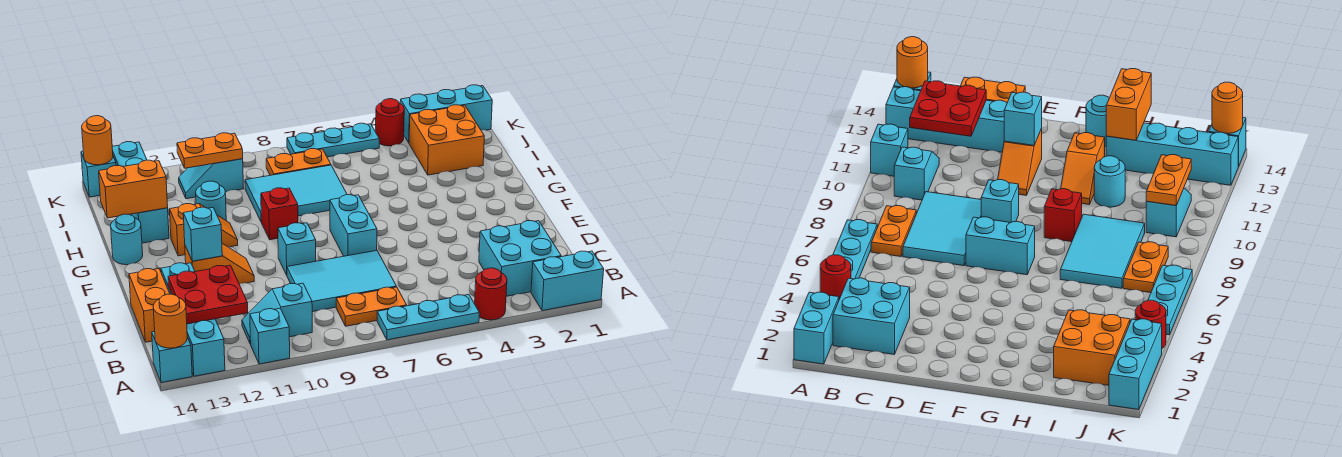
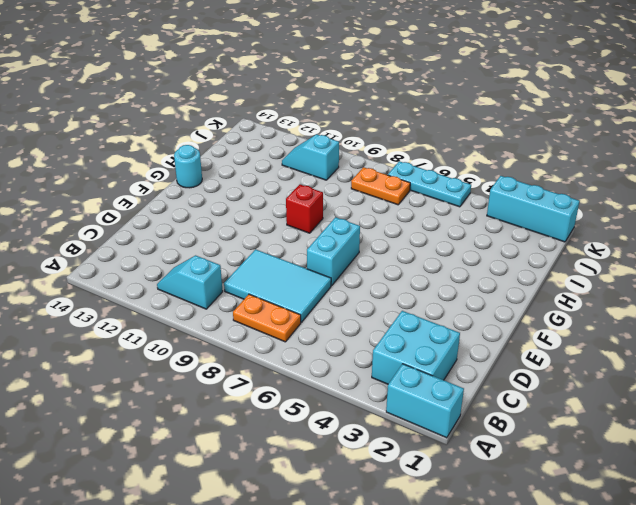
none -> red round brick A4 level 1
none -> cyan plate A5:A7 level 1
none -> cyan brick A11 level 1
none -> cyan brick A13:D13 level 1

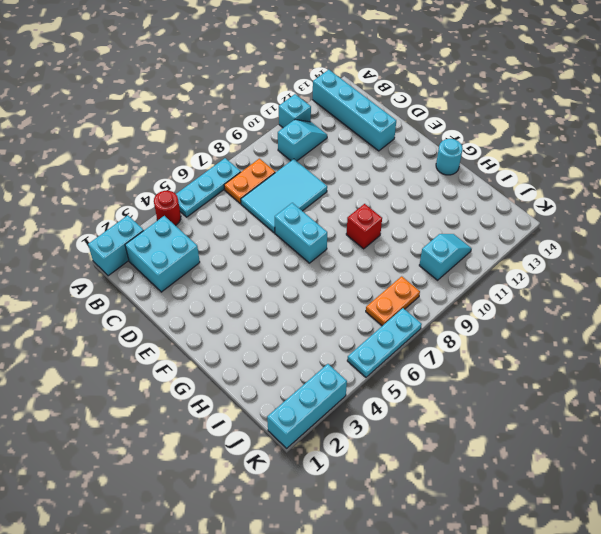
none -> cyan brick A14 level 1
none -> orange brick C14:D14 level 1
none -> cyan brick E9 level 1
none -> orange slope E11:E12 level 1 top 12

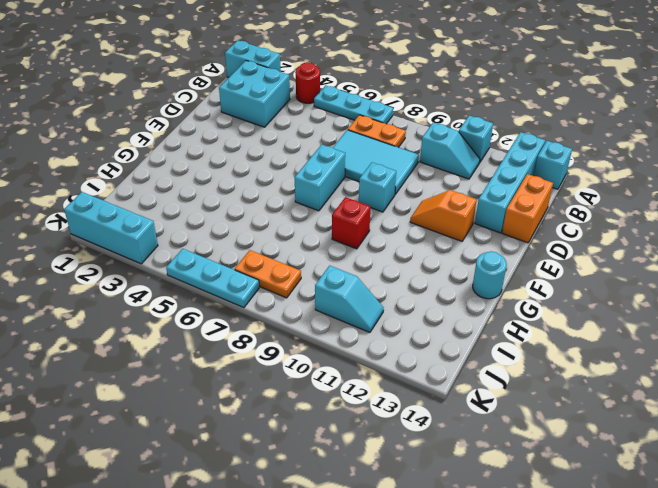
none -> orange slope G11:G12 level 1 top 12
none -> cyan tile H7:I9 level 1
none -> cyan round brick H11 level 1
none -> cyan brick H13:K13 level 1

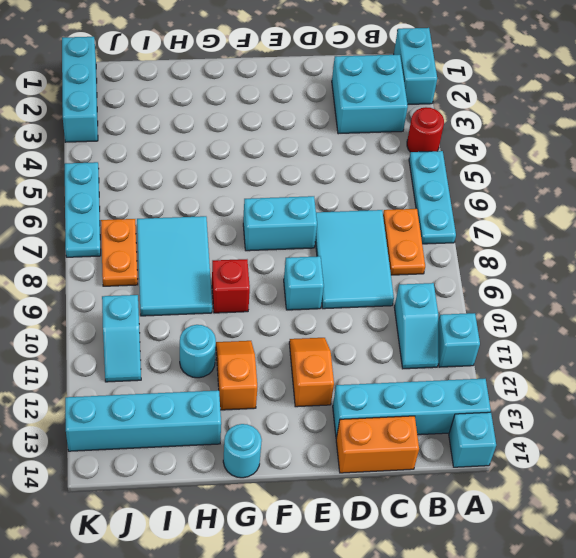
none -> orange brick I2:J3 level 1
none -> red round brick K4 level 1
none -> cyan brick K14 level 1
none -> orange round brick A14 level 2

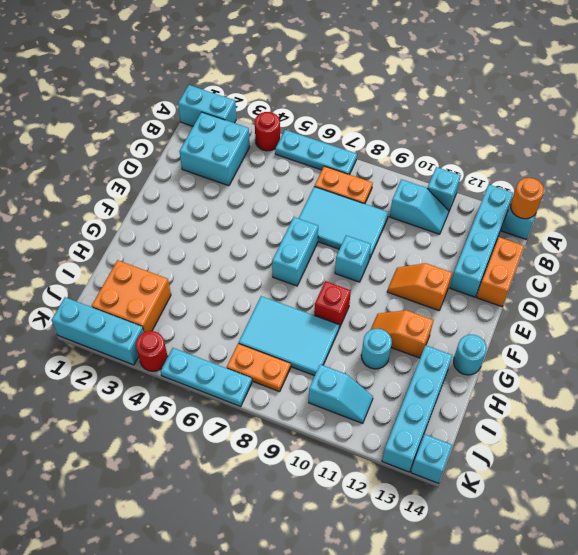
none -> red plate B12:C13 level 2
none -> cyan brick E12 level 2
none -> orange brick H13:H14 level 2
none -> orange plate J10:J11 level 2

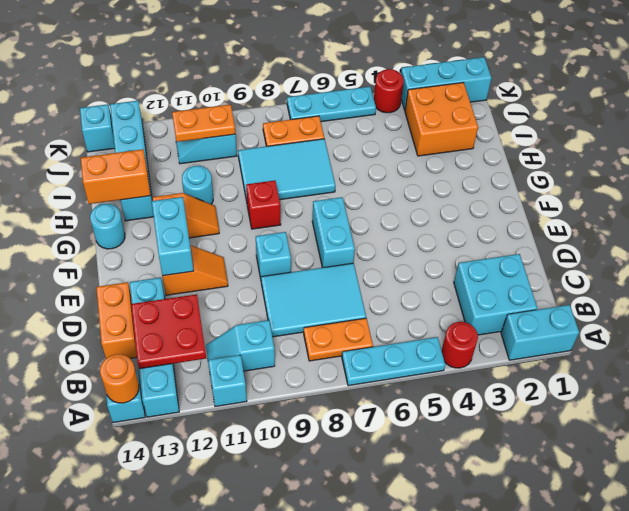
cyan brick E12:F12 level 2 -> cyan brick E12 level 2
none -> orange round brick K14 level 2

